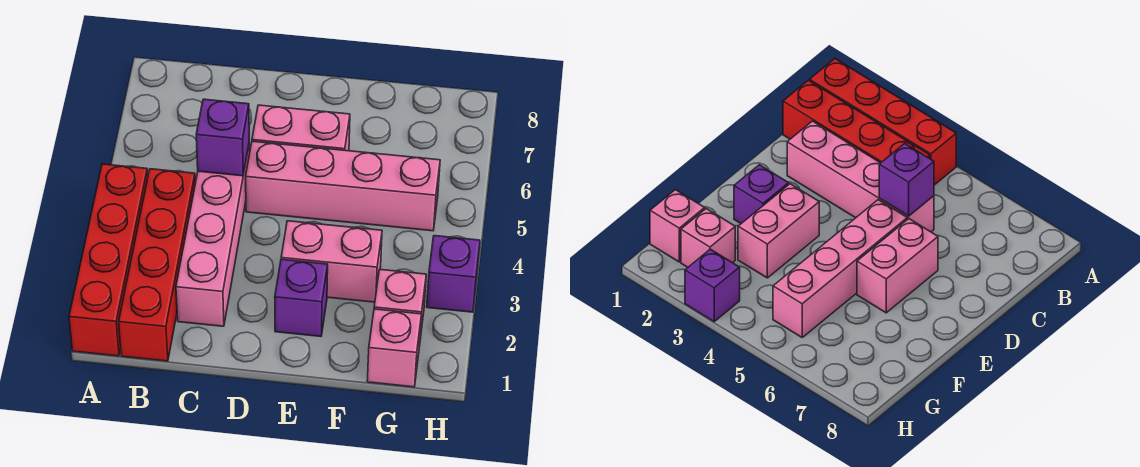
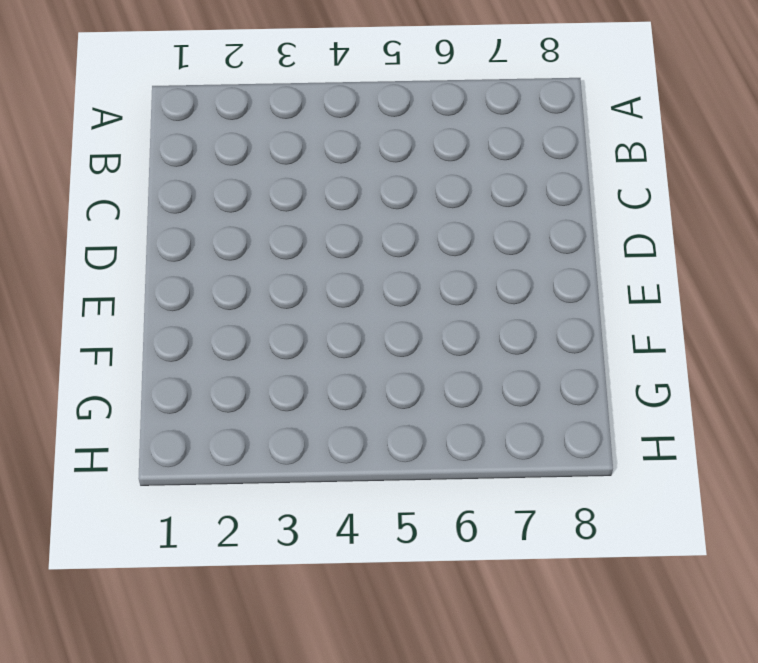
none -> red brick A1:A4 level 1
none -> red brick B1:B4 level 1

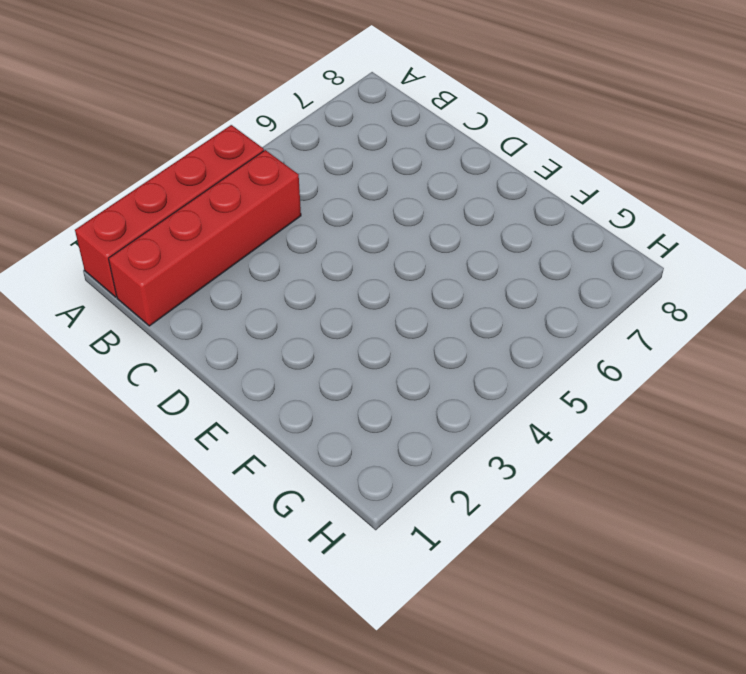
none -> pink brick C2:C5 level 1
none -> pink brick D5:G5 level 1

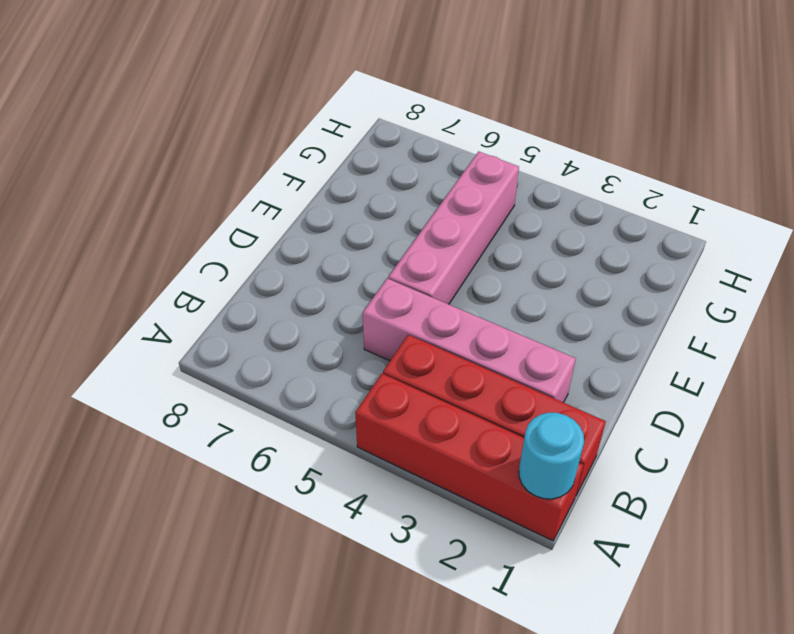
cyan round brick A1 level 2 -> none
none -> pink brick D6:E6 level 1
none -> purple brick E2 level 1

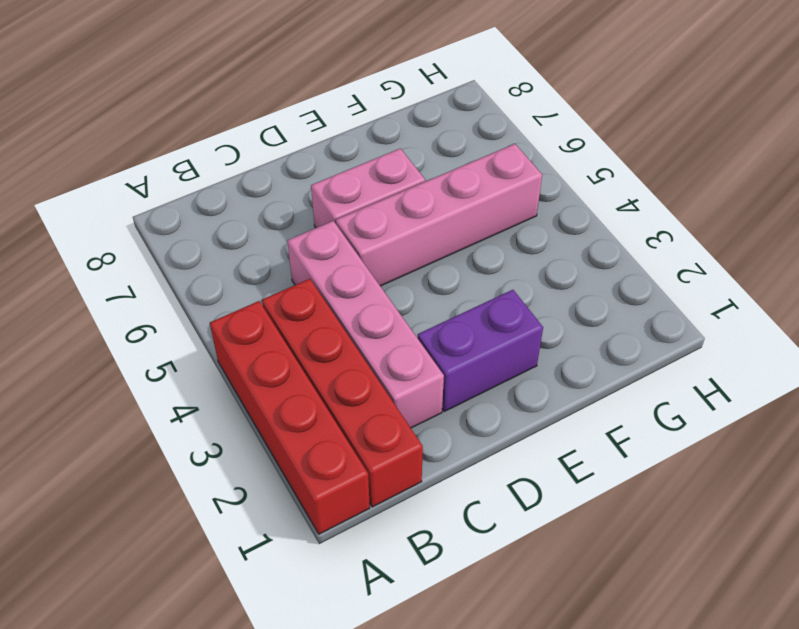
purple brick D2:E2 level 1 -> purple brick E2 level 1
none -> pink brick E3:F3 level 1
none -> pink brick G1 level 1

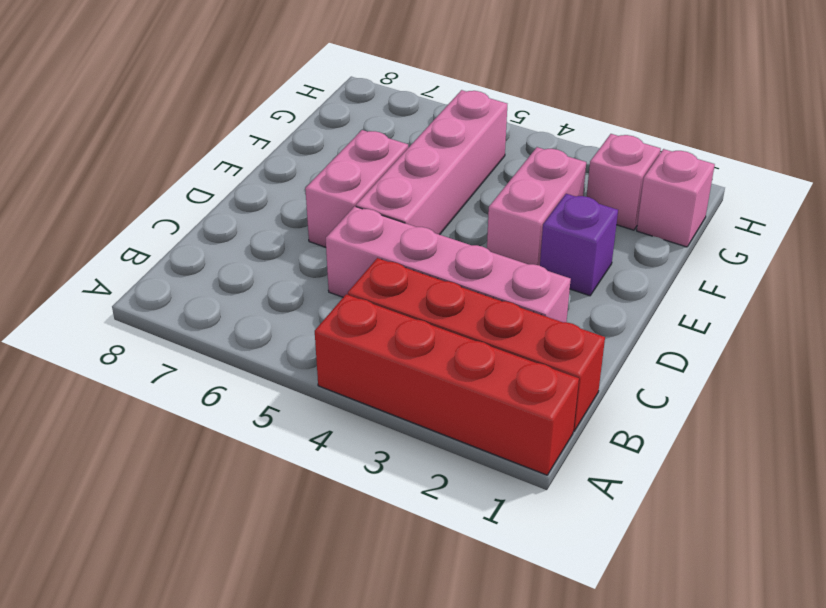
none -> purple brick H3 level 1
none -> purple brick C5 level 2

